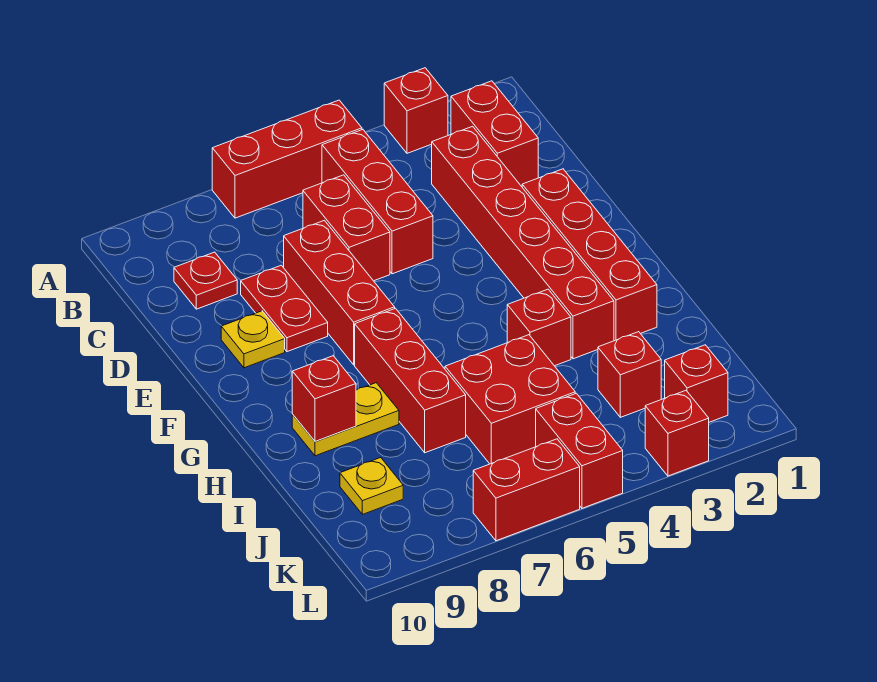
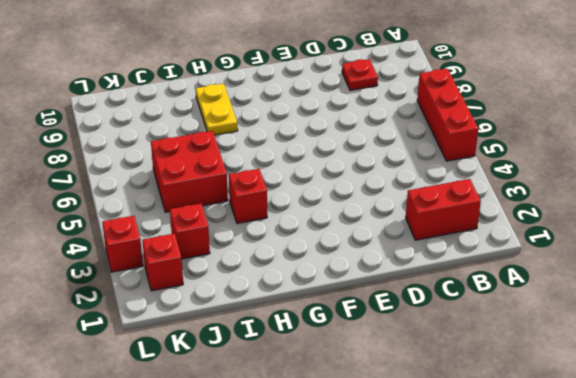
none -> red brick A3 level 1
none -> red brick B5:D5 level 1
none -> red brick C3:H3 level 1

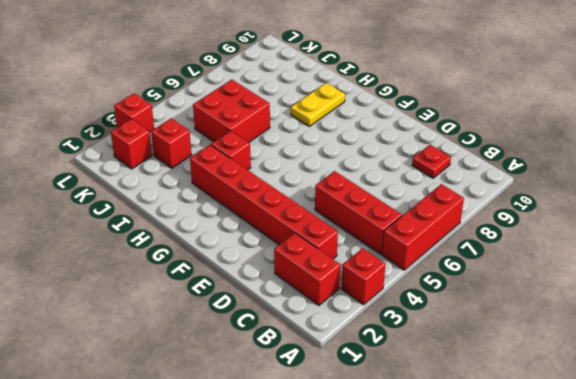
none -> red brick C6:D6 level 1
none -> red brick D7:F7 level 1
none -> red plate D8:E8 level 1

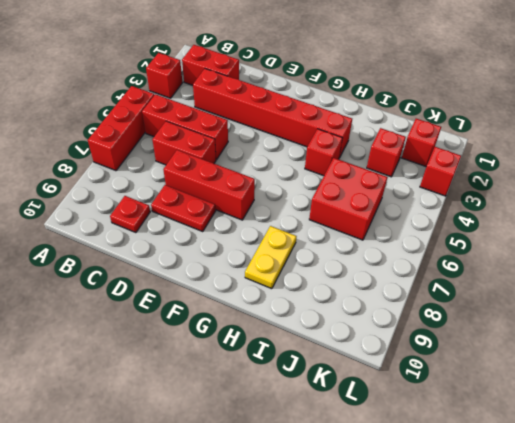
none -> red brick E2:H2 level 1
none -> yellow plate E9 level 1
none -> red brick G7:I7 level 1

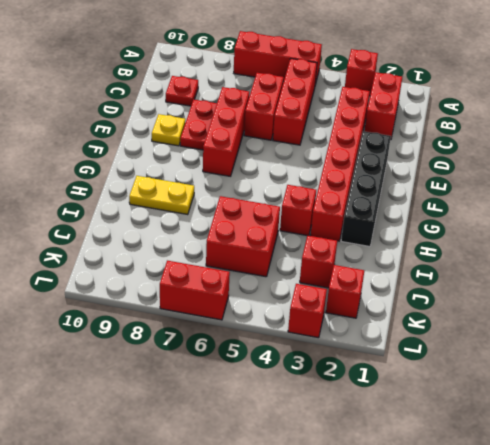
black brick E2:H2 level 1 -> red brick E2:H2 level 1
none -> red brick G7:I7 level 1
none -> yellow plate J9 level 1
none -> red brick K5:L5 level 1

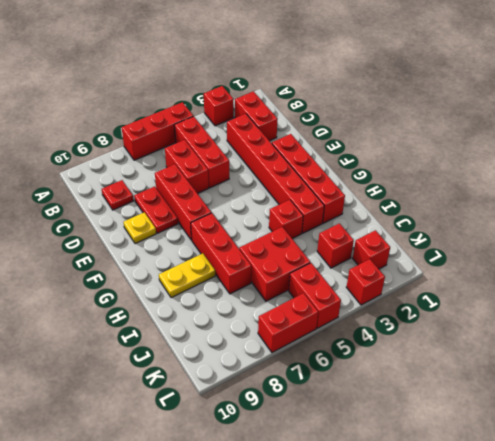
none -> yellow plate J9 level 1
none -> red brick H9 level 2

